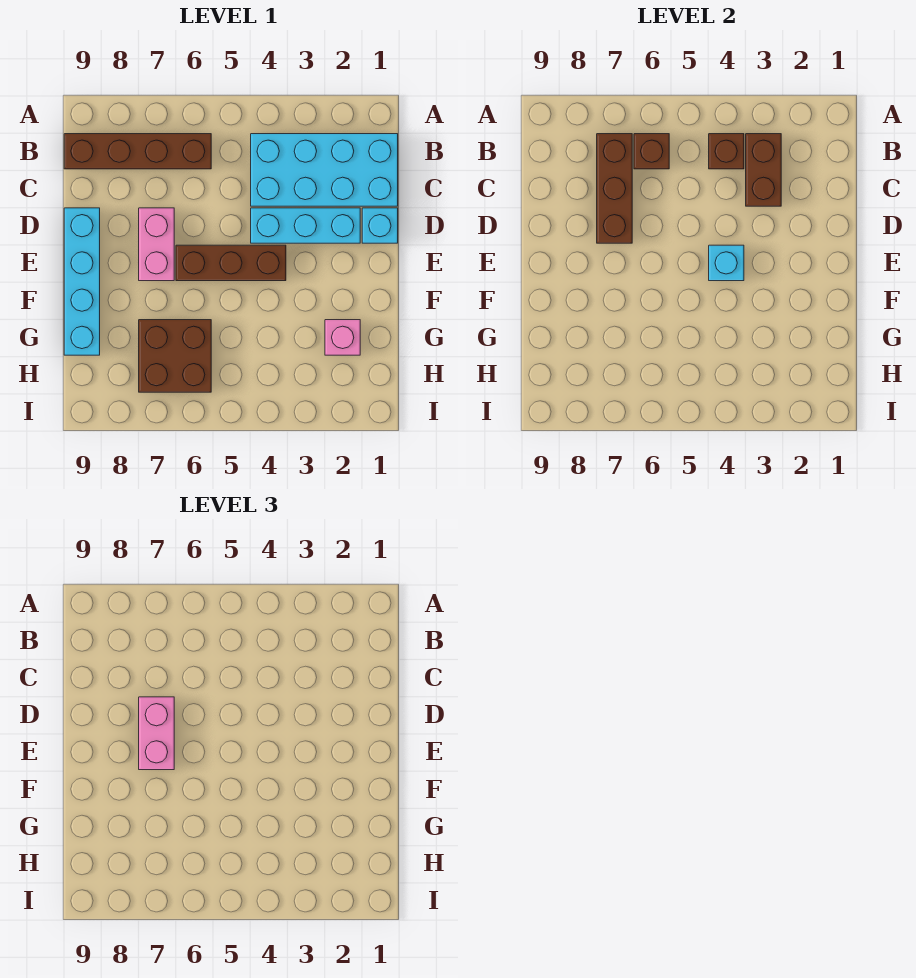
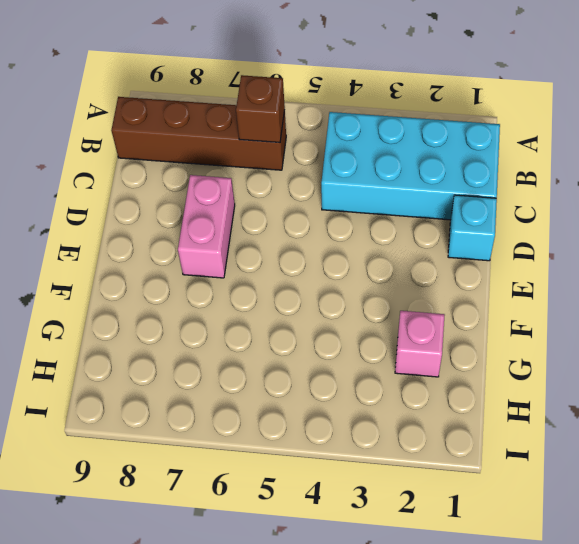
none -> cyan brick D2:D4 level 1
none -> cyan brick D9:G9 level 1
none -> brown brick E4:E6 level 1

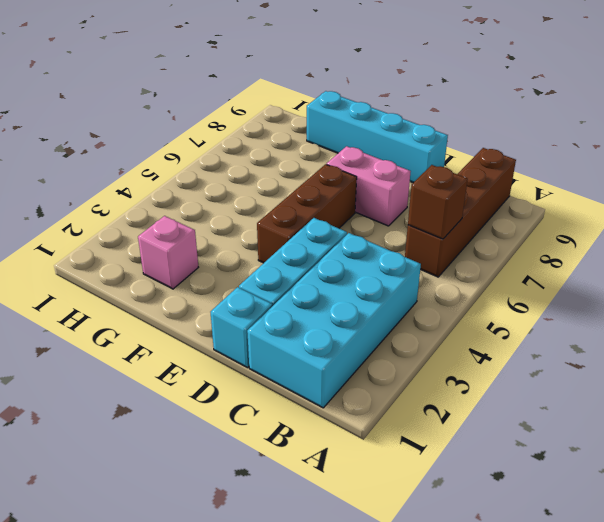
none -> brown brick G6:H7 level 1
none -> brown brick B3:C3 level 2
none -> brown brick B4 level 2

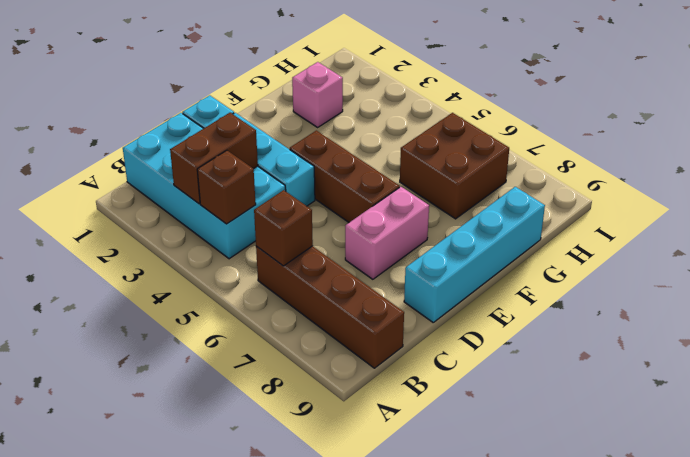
none -> brown brick B7:D7 level 2
none -> cyan brick E4 level 2
none -> pink brick D7:E7 level 3

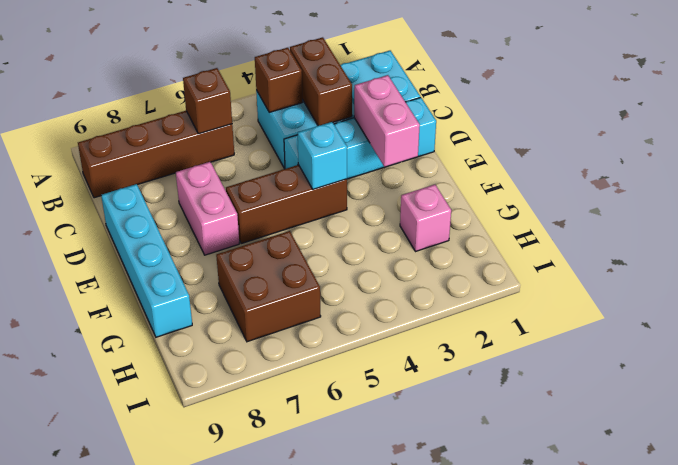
pink brick D2:E2 level 2 -> pink brick D7:E7 level 3
none -> brown brick B7:D7 level 2

